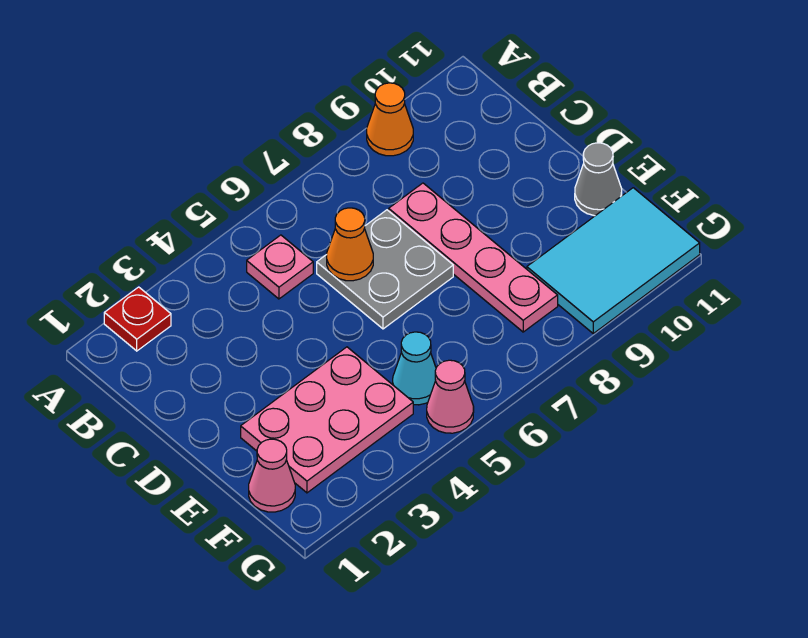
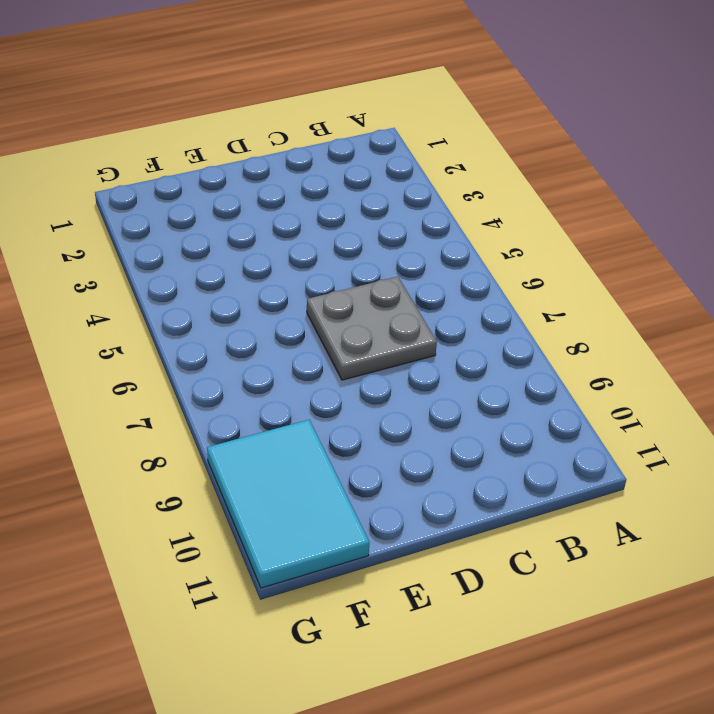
none -> red plate A2 level 1
none -> orange cone A9 level 1
none -> pink plate B5 level 1

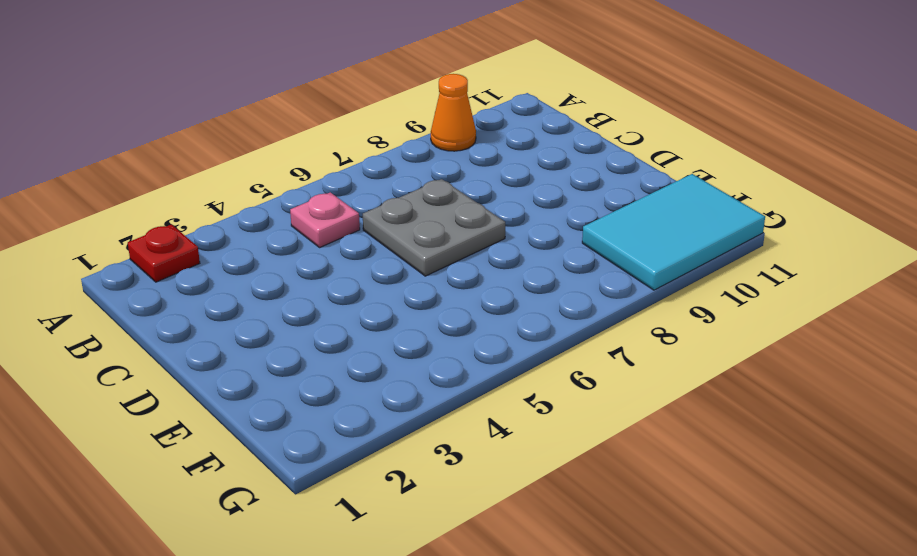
none -> pink plate C8:F8 level 1
none -> pink plate E2:F4 level 1
none -> grey cone E11 level 1

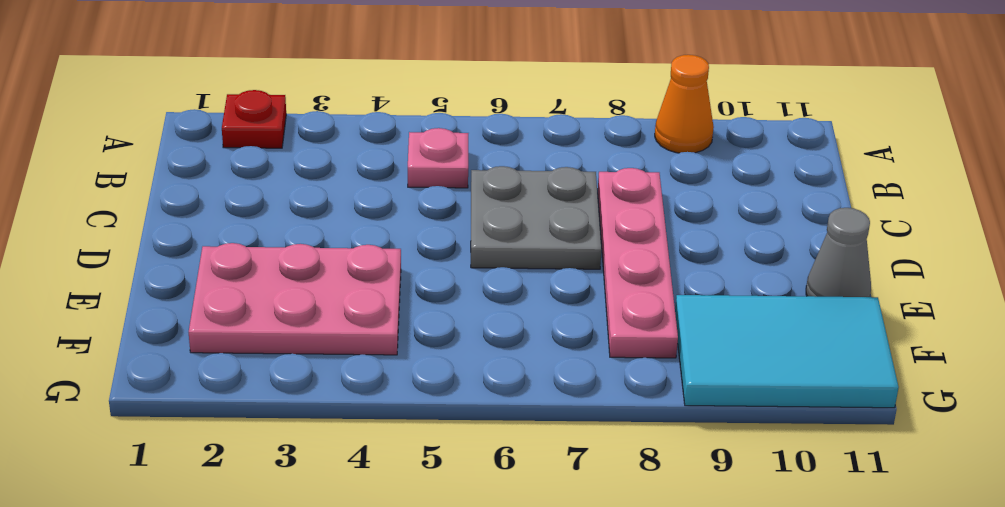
none -> pink cone F1 level 1
none -> cyan cone F5 level 1
none -> pink cone G5 level 1

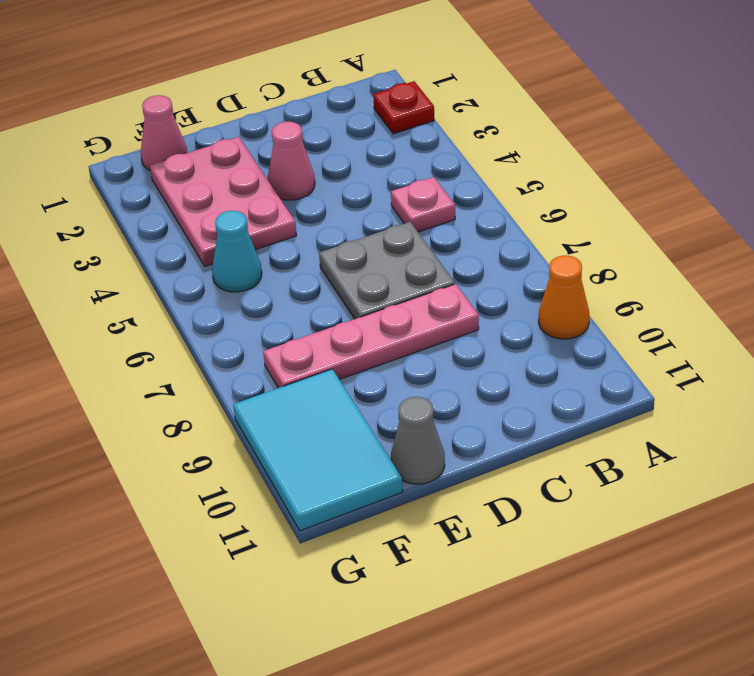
pink cone D3 level 1 -> pink cone G5 level 1
none -> orange cone C6 level 2

